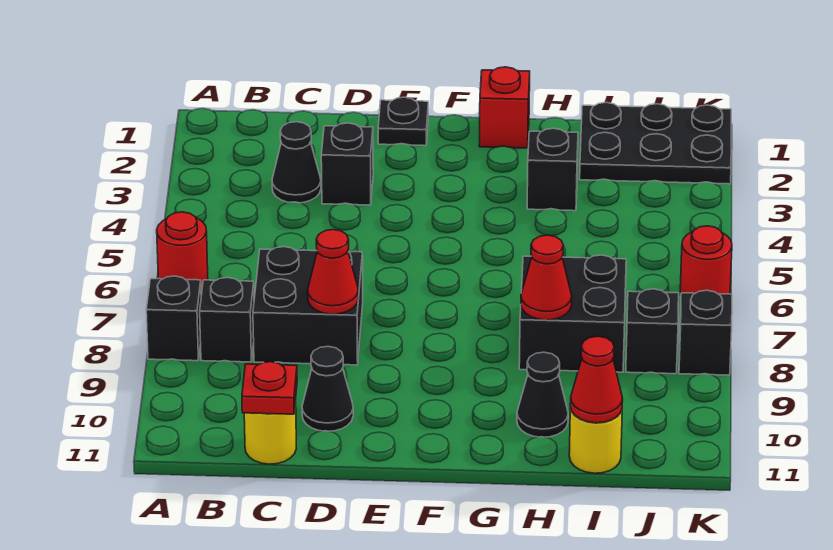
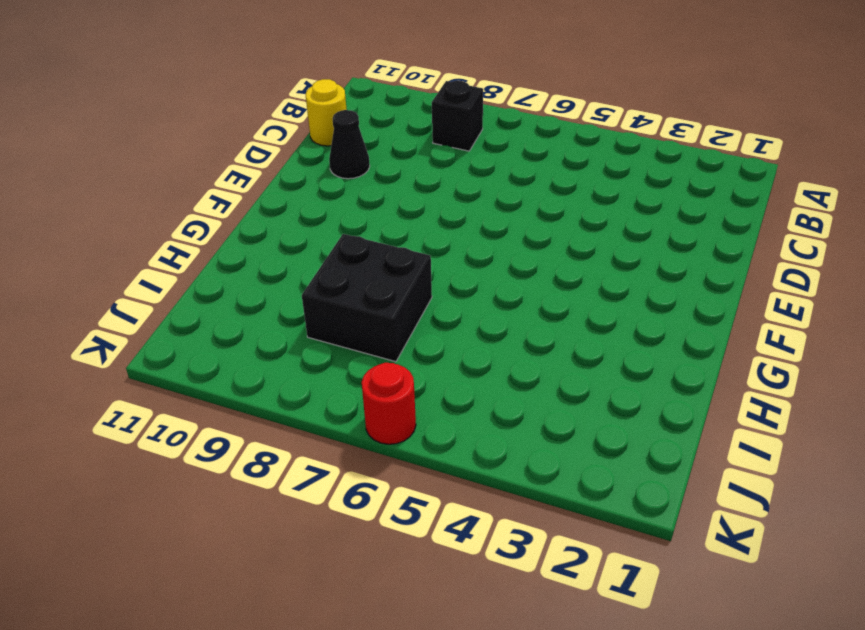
none -> red round brick A6 level 1
none -> black brick A8 level 1
none -> black cone C3 level 1

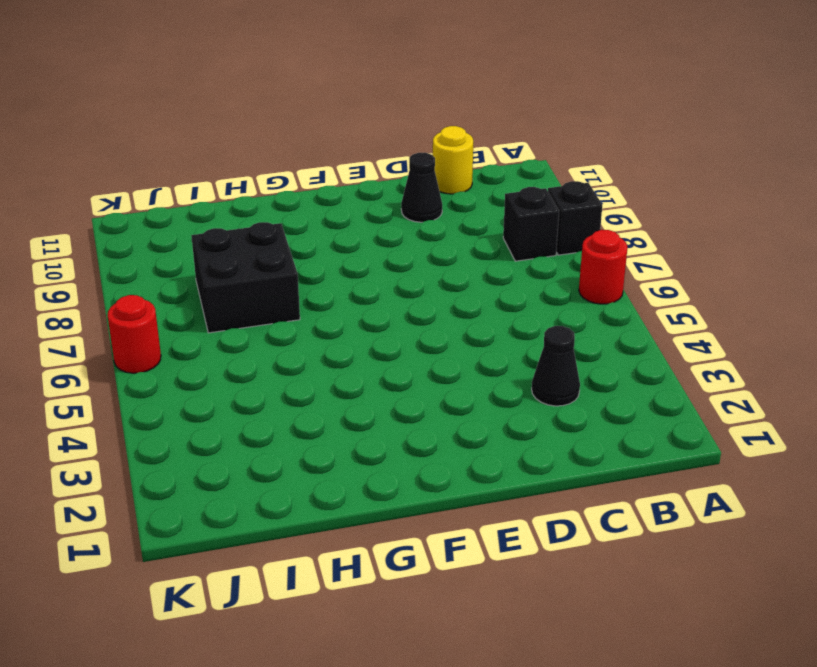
none -> black brick C7:D8 level 1
none -> black brick D3 level 1
none -> black plate E1 level 1

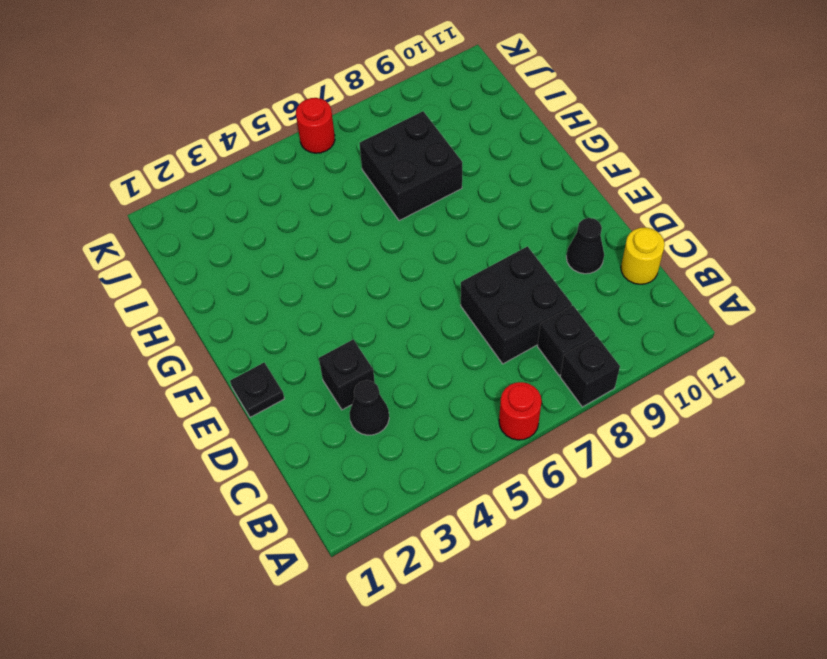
none -> red brick G1 level 1
none -> black brick H3 level 1
none -> black cone H10 level 1

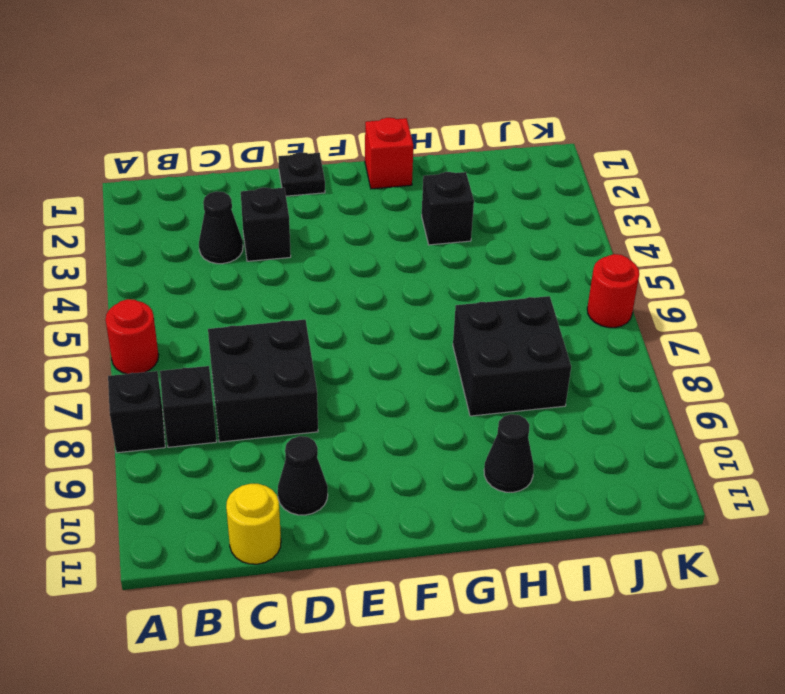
none -> black plate I1:K2 level 1
none -> yellow round brick I11 level 1
none -> black brick J8 level 1

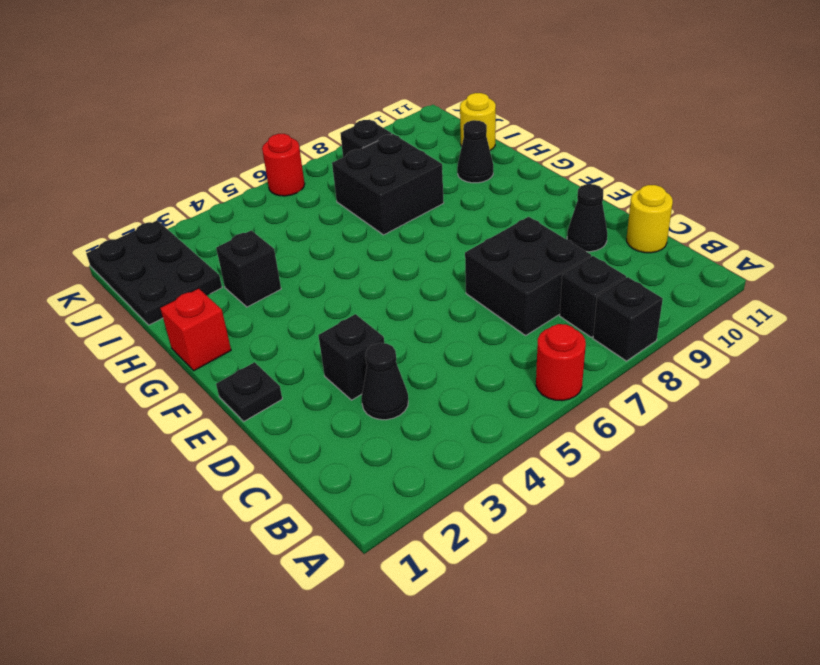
none -> black brick K8 level 1
none -> red plate C11 level 2
none -> red cone D8 level 2

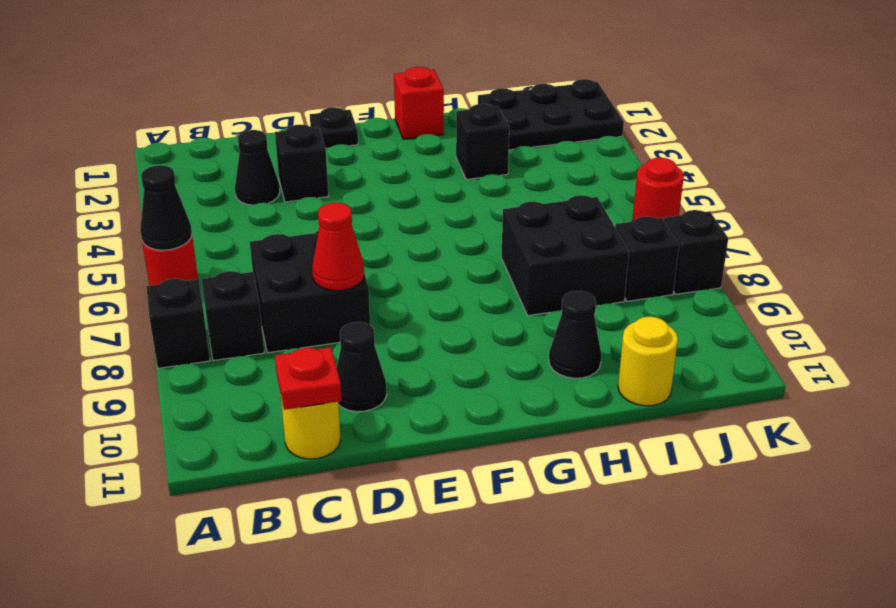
black cone A6 level 2 -> none
none -> red cone H8 level 2
none -> red cone I11 level 2

